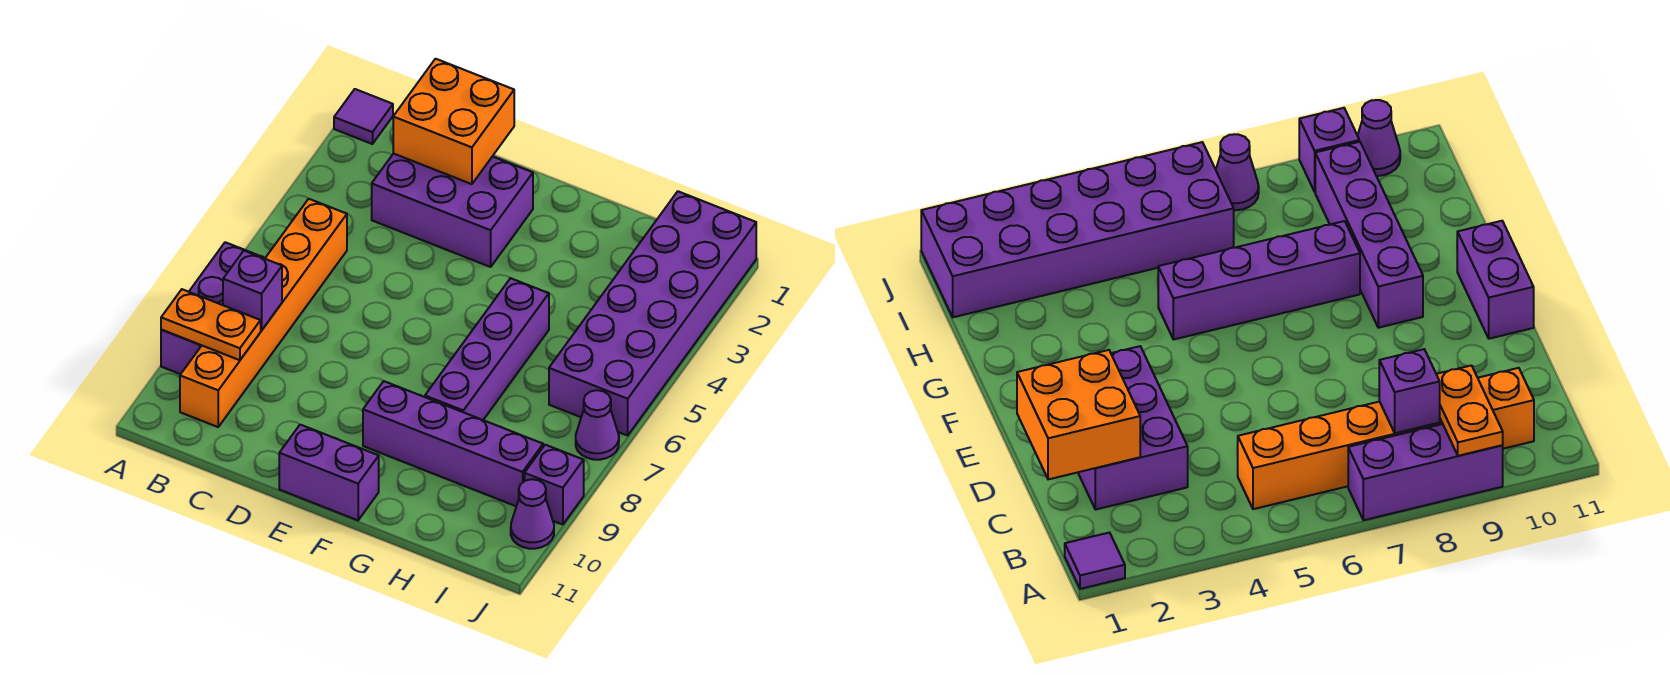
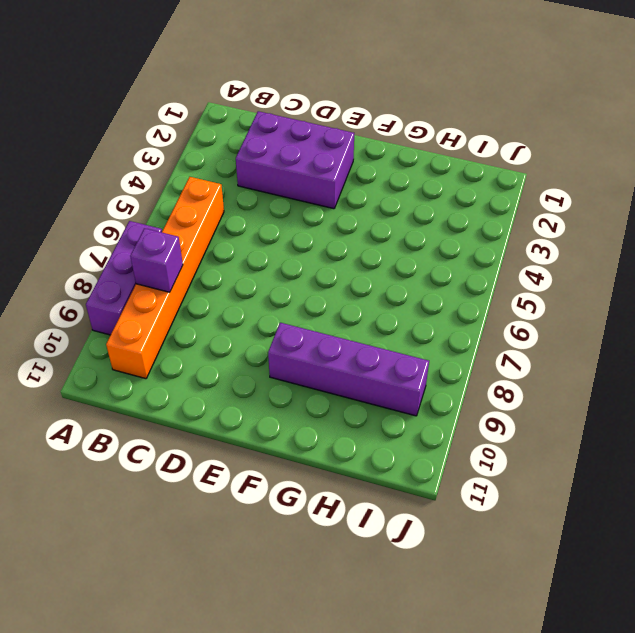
none -> purple tile A1 level 1
none -> purple brick E11:F11 level 1
none -> purple brick G5:G8 level 1

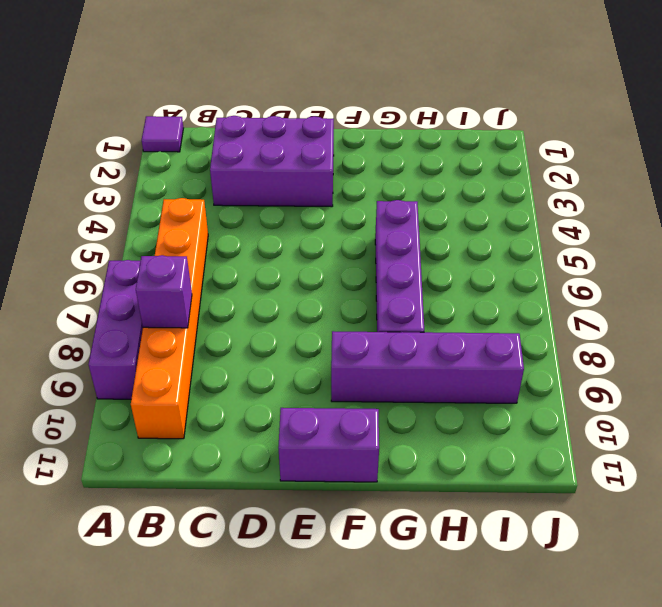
none -> purple brick I1:J6 level 1
none -> purple cone J7 level 1
none -> purple brick J9 level 1

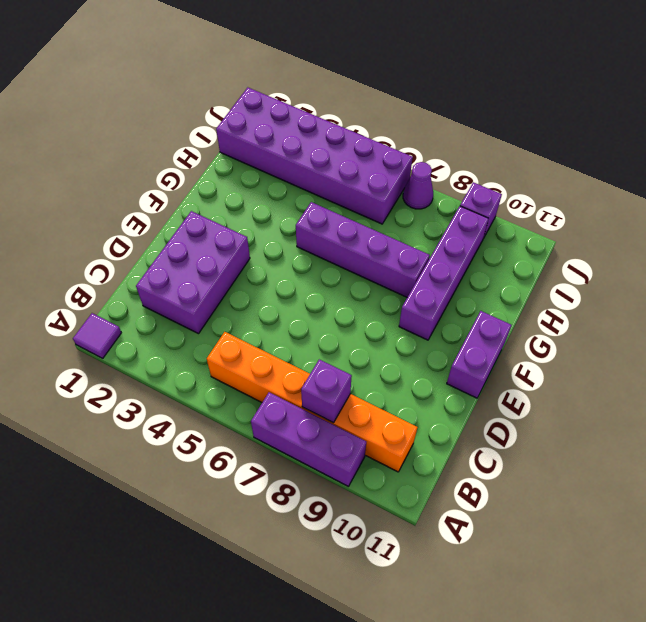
none -> purple cone J10 level 1
none -> orange plate A9:B9 level 2
none -> orange brick C1:D2 level 2

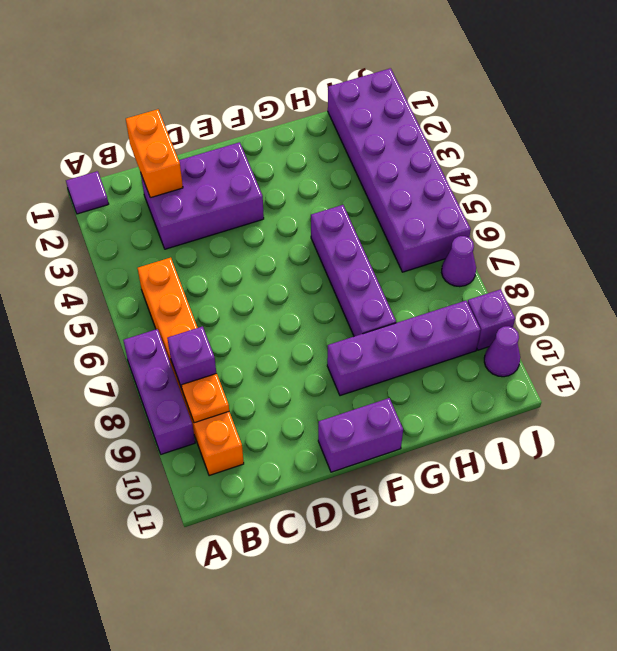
orange plate B9 level 2 -> orange plate A9:B9 level 2
orange brick C1:C2 level 2 -> orange brick C1:D2 level 2

